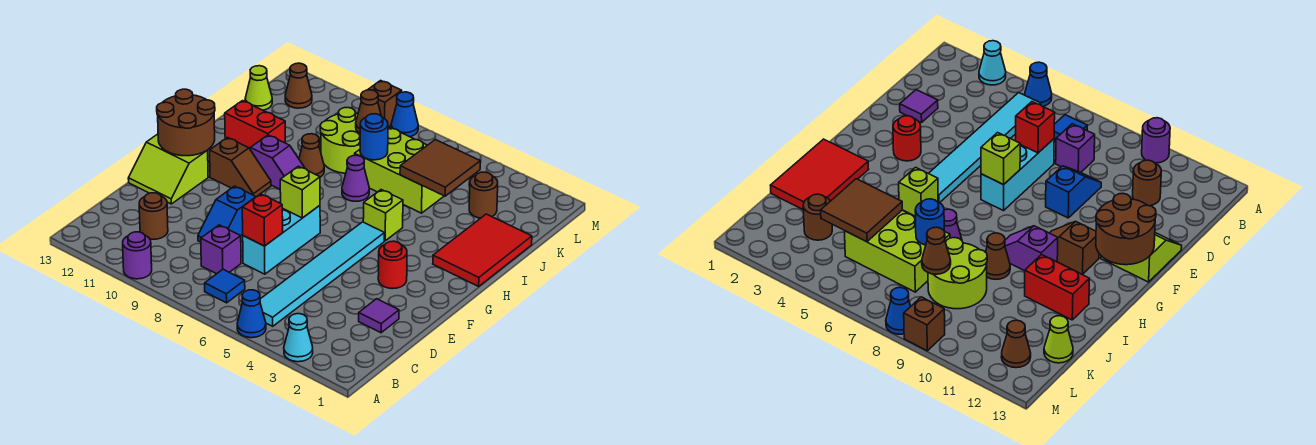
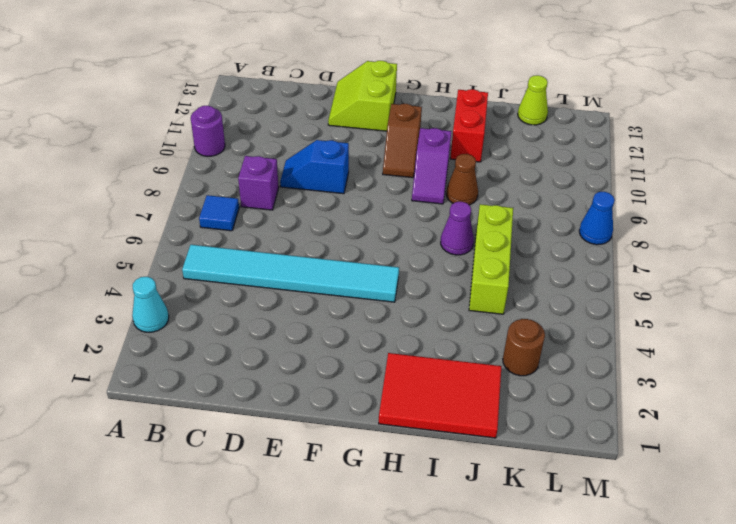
lime brick J5:J7 level 1 -> lime brick J5:K7 level 1
none -> blue cone A5 level 1
none -> brown round brick C11 level 1
none -> purple tile D2 level 1
none -> cyan brick D7:F7 level 1

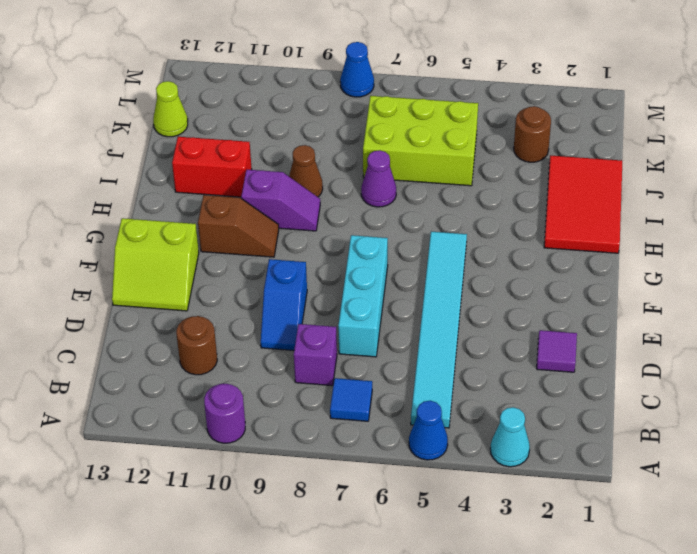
none -> red round brick F3 level 1
none -> lime brick H5 level 1
none -> lime round brick J8:K9 level 1
none -> brown cone L12 level 1

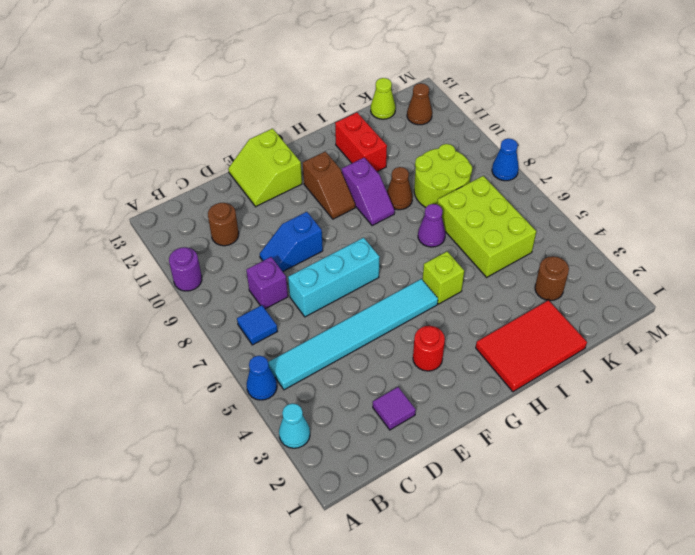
none -> brown brick M9 level 1
none -> red brick D7 level 2
none -> lime brick F7 level 2
none -> brown round brick F12:G13 level 2

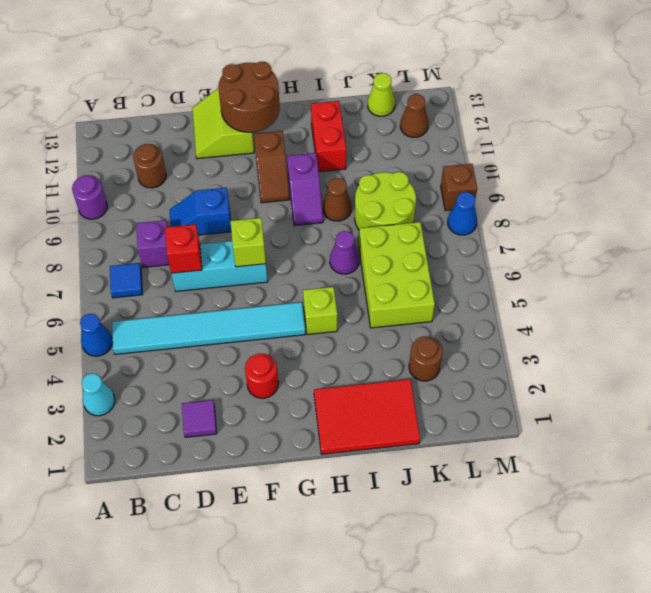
none -> brown tile J4:K5 level 2
none -> blue round brick J7 level 2
none -> brown cone K8 level 2

